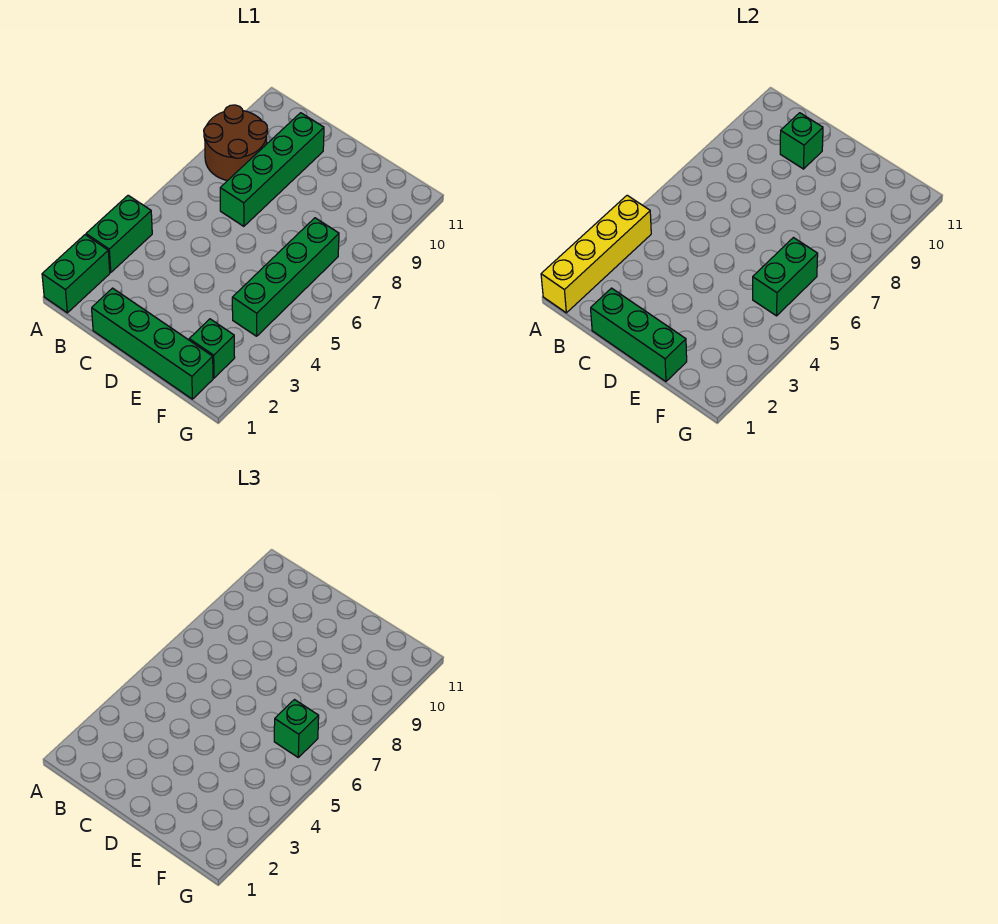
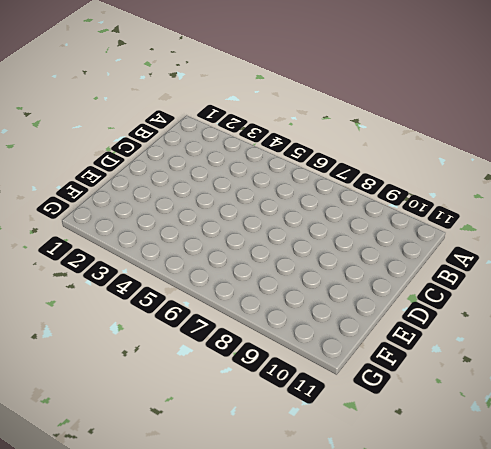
none -> green brick A1:A2 level 1
none -> green brick A3:A4 level 1
none -> brown round brick A8:B9 level 1

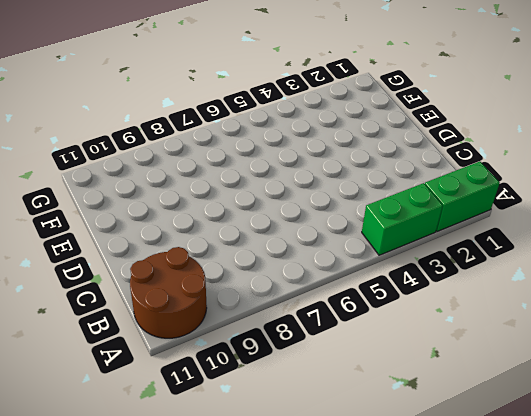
brown round brick A10:B11 level 1 -> brown round brick A8:B9 level 1
none -> green brick C1:F1 level 1
none -> green brick C7:C10 level 1
none -> green brick F2 level 1

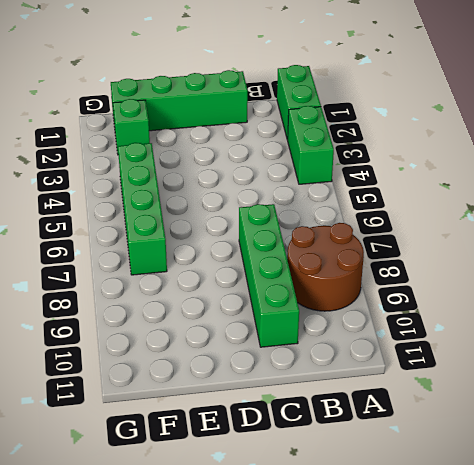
none -> yellow brick A1:A4 level 2
none -> green brick C1:E1 level 2
none -> green brick C10 level 2

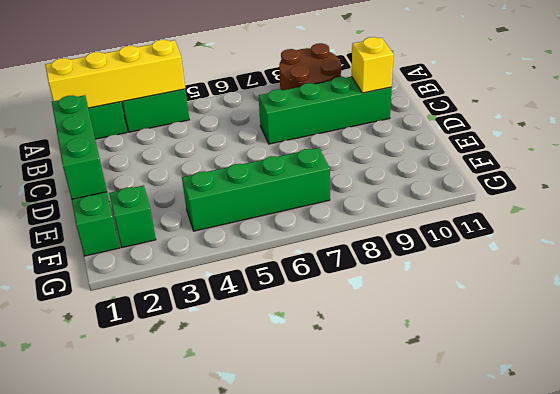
yellow brick C10 level 2 -> green brick C10 level 2
none -> green brick F5:F6 level 2
none -> green brick F6 level 3

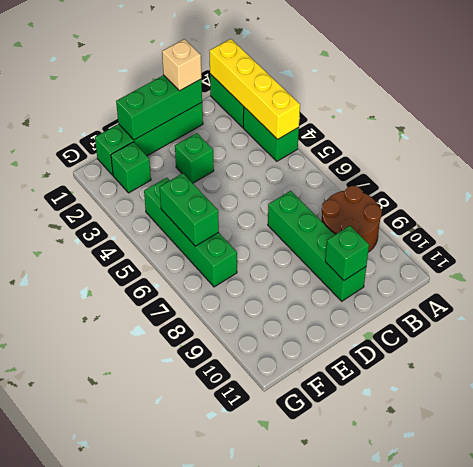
tan brick C1 level 3 -> none
green brick D3 level 1 -> green brick F6 level 3

